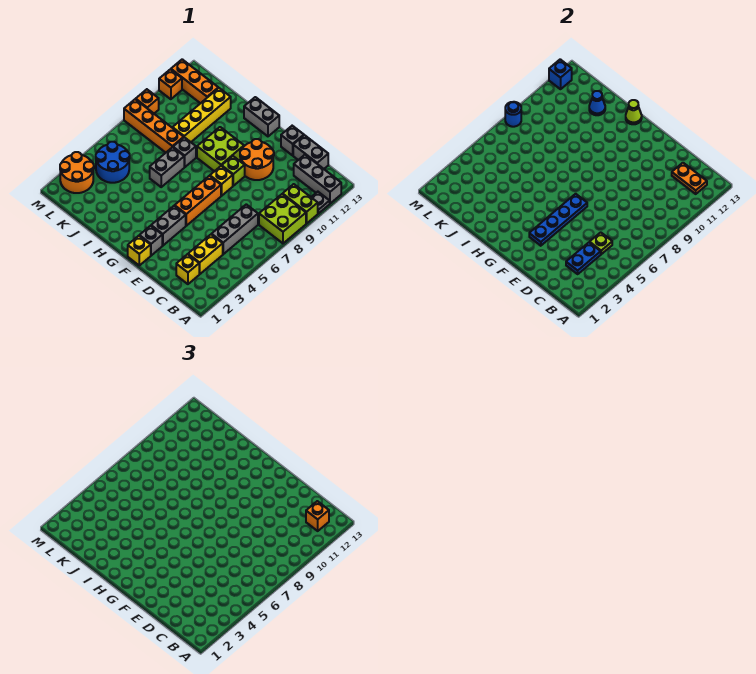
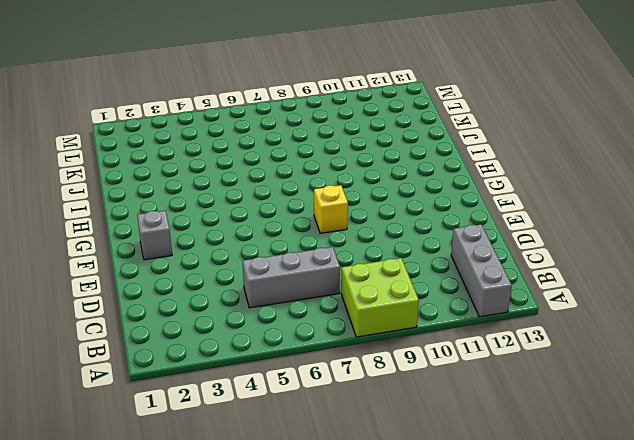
none -> lime brick A10:B10 level 1
none -> grey plate A11 level 1
none -> yellow brick C2 level 1
none -> yellow brick C3:C4 level 1

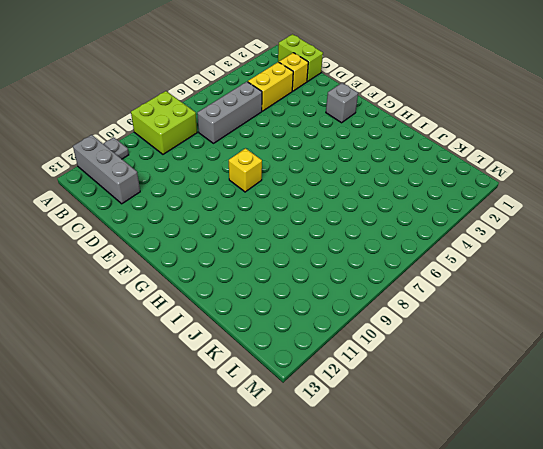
lime brick B1:C1 level 1 -> lime brick A10:B10 level 1
none -> grey brick C13:D13 level 1
none -> orange round brick E10:F11 level 1
none -> grey brick E13 level 1
none -> yellow brick F1 level 1

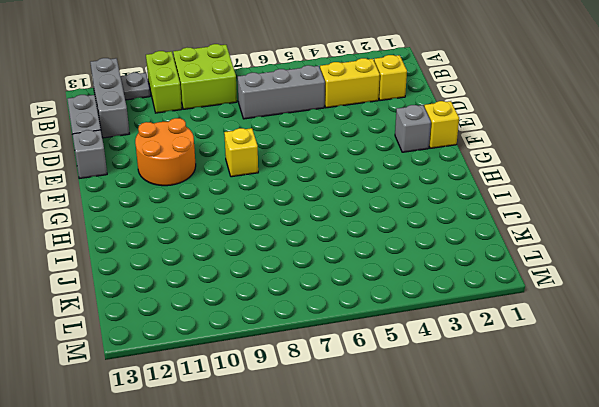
none -> grey brick F3:F4 level 1
none -> orange brick F5:F7 level 1
none -> lime brick F9 level 1
none -> lime brick G9:H10 level 1

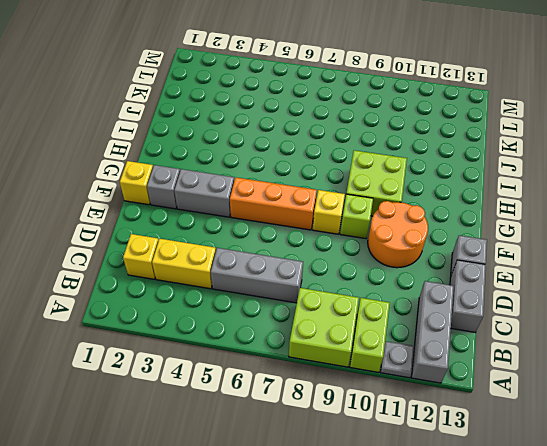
none -> grey brick G13:H13 level 1
none -> grey brick I6:I7 level 1
none -> grey brick I8 level 1
none -> orange brick J8:M8 level 1

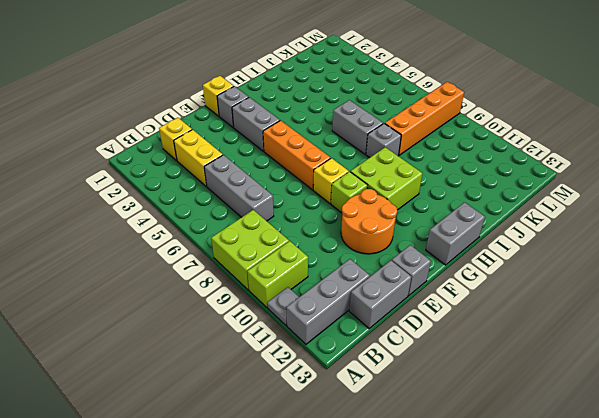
none -> yellow brick J9:J12 level 1
none -> blue round brick K4:L5 level 1
none -> orange brick K12:M12 level 1
none -> orange round brick L2:M3 level 1

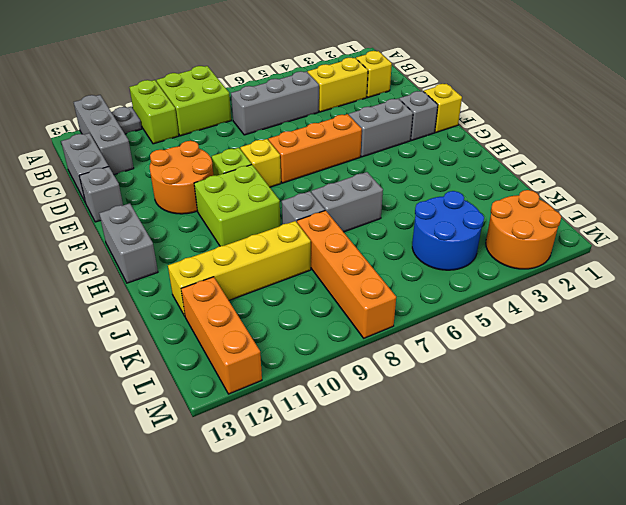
none -> orange brick M9 level 1
none -> orange brick M11 level 1
none -> orange plate B12:C12 level 2
none -> blue plate C3:C4 level 2

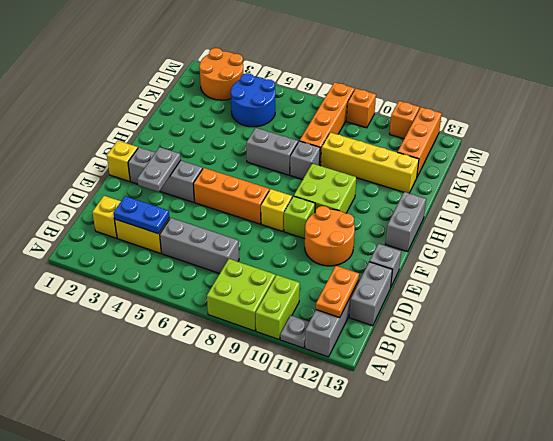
grey plate E3:F3 level 2 -> blue plate F3:F6 level 2
none -> lime plate C5 level 2
none -> lime cone H13 level 2
none -> blue cone J12 level 2
none -> blue round brick M8 level 2

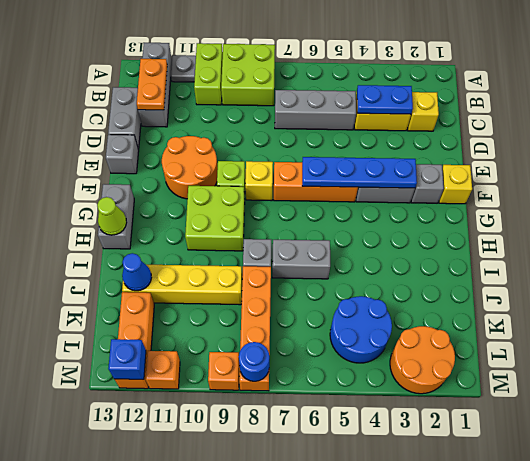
none -> lime plate C5 level 2
none -> orange brick B12 level 3

